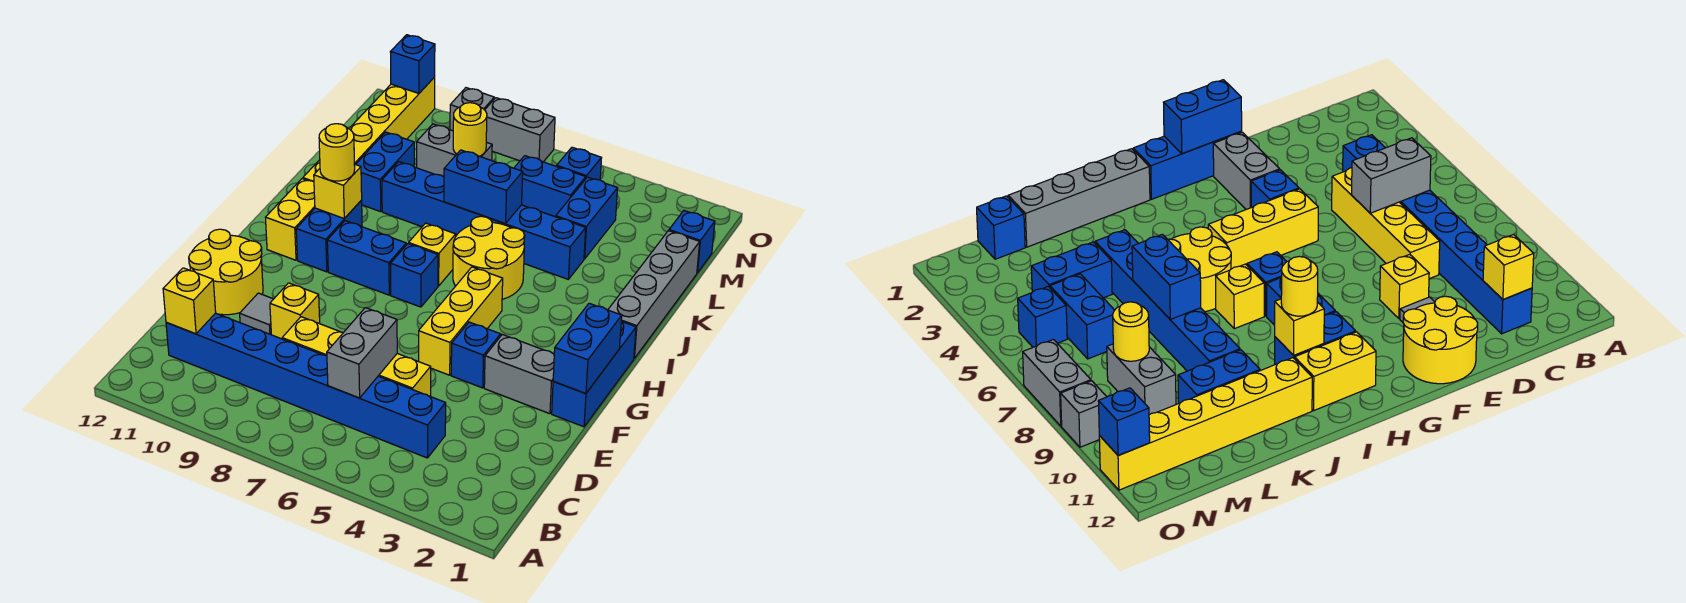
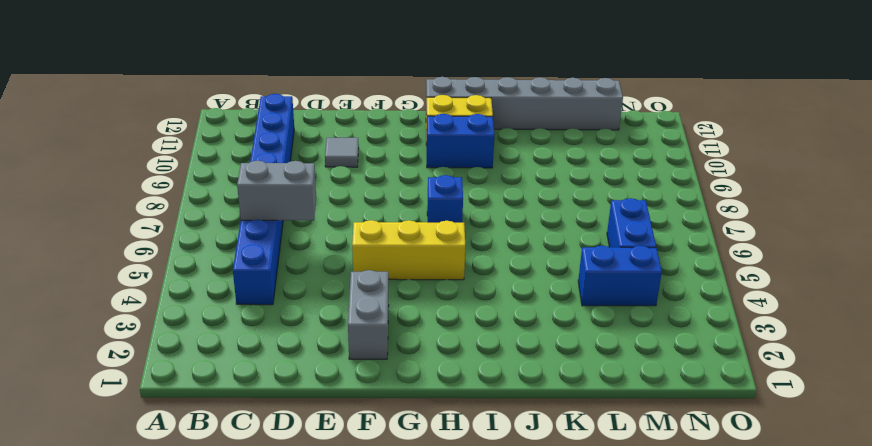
grey brick H12:M12 level 1 -> none
none -> yellow brick D5:D8 level 1
none -> yellow brick E9 level 1
none -> yellow round brick E11:F12 level 1
none -> blue brick F1:H1 level 1

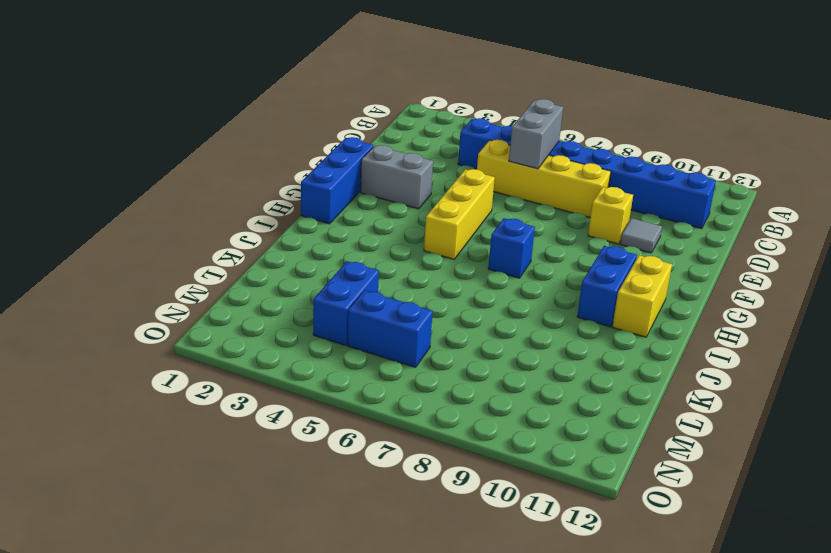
none -> yellow round brick E11:F12 level 1
none -> blue brick F4 level 1
none -> blue brick H8:H9 level 1
none -> grey brick I1:L1 level 1

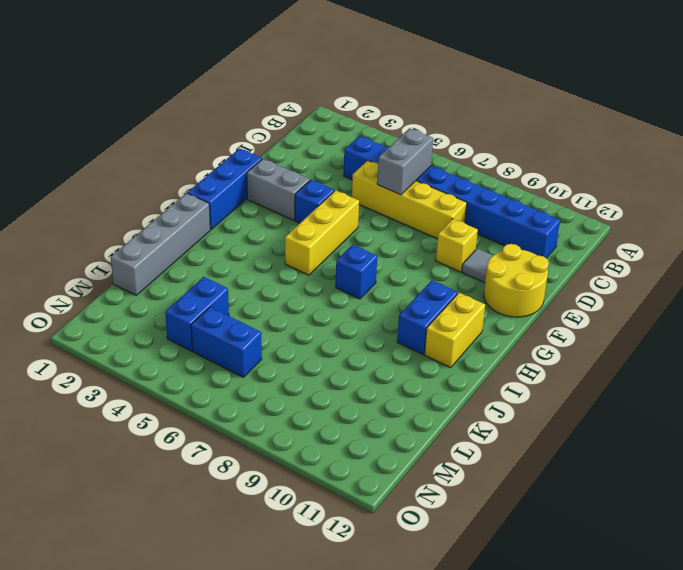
none -> blue brick H8:H9 level 1
none -> yellow round brick I5:J6 level 1
none -> yellow brick I7 level 1
none -> yellow brick J11:O11 level 1

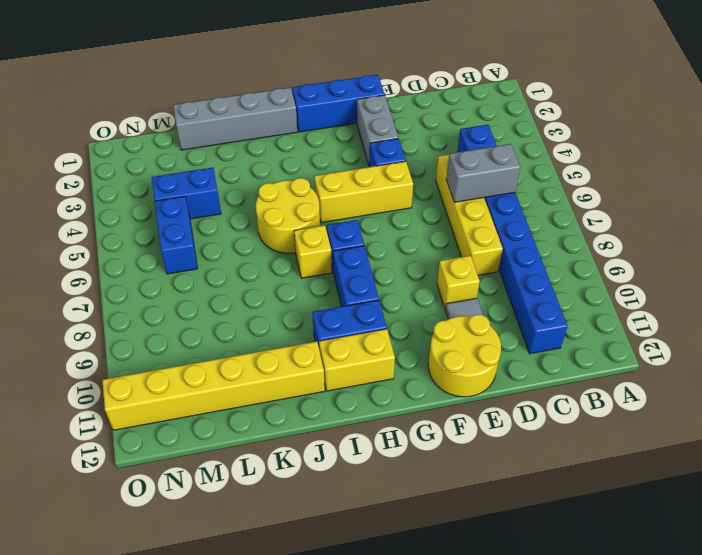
none -> blue brick K4:K9 level 1
none -> blue brick K10:L10 level 1
none -> blue brick M1 level 1
none -> grey brick M8:M9 level 1

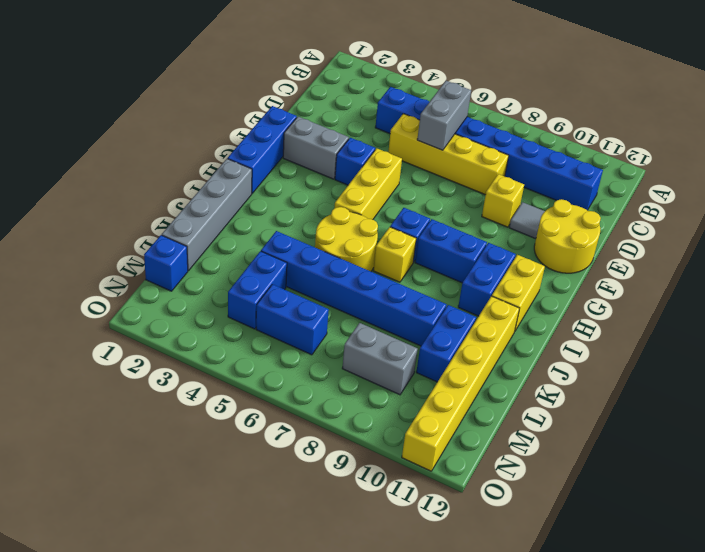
none -> blue brick N5 level 1
none -> grey brick O7:O8 level 1
none -> grey brick O9 level 1
none -> yellow brick C11 level 2

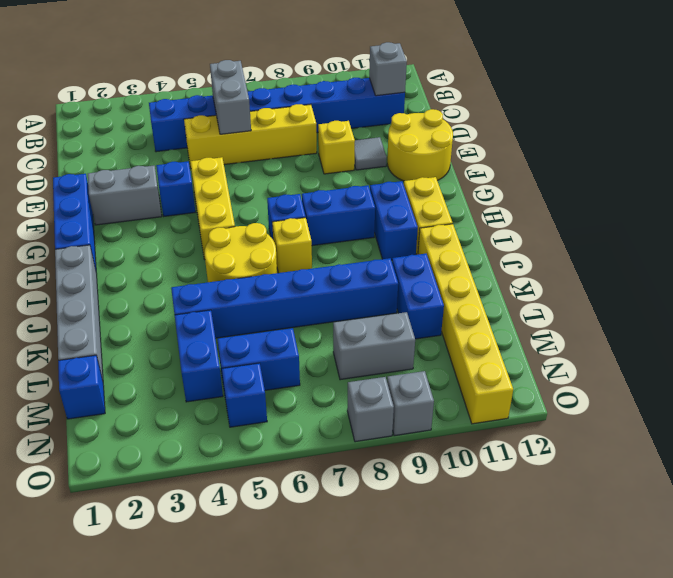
grey brick C11 level 2 -> yellow brick C11 level 2
grey brick O8 level 1 -> grey brick O7:O8 level 1
none -> blue brick F1:G1 level 2
none -> yellow brick I10 level 2
none -> blue brick K6:K7 level 2
none -> yellow round brick M8 level 2

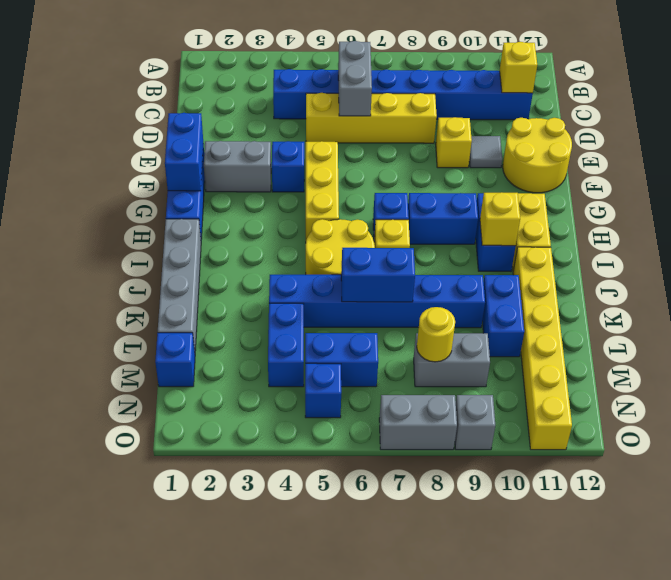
none -> blue brick O11 level 2
none -> yellow round brick I10 level 3

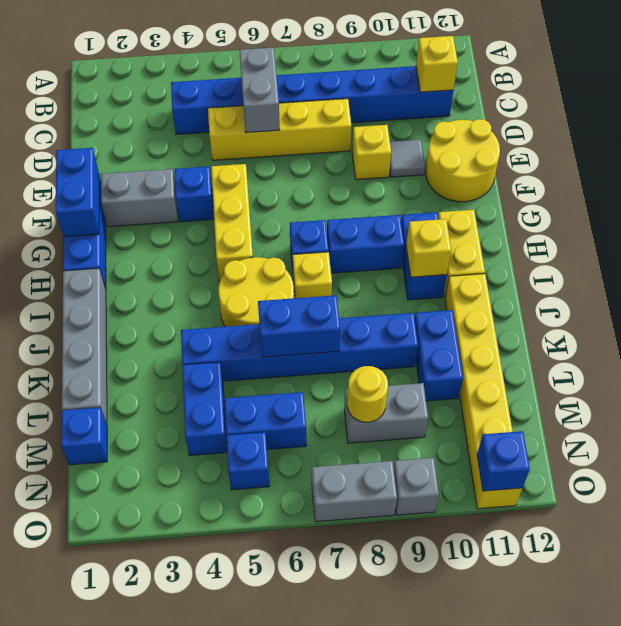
none -> yellow round brick I10 level 3

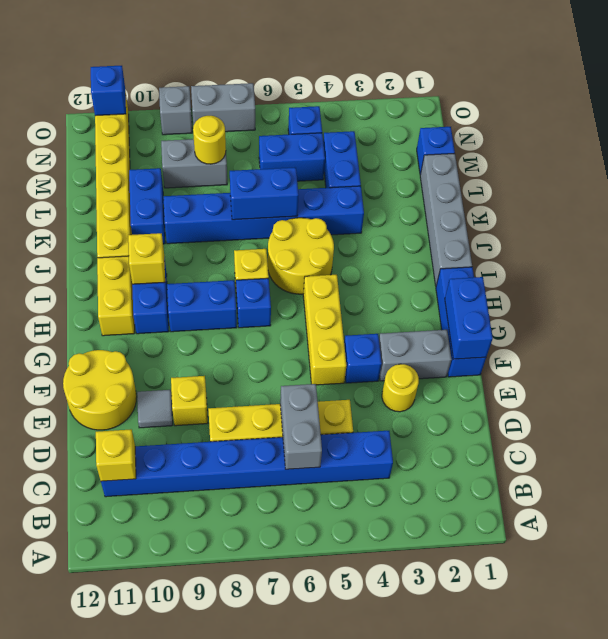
yellow round brick E3 level 1 -> yellow round brick I10 level 3

